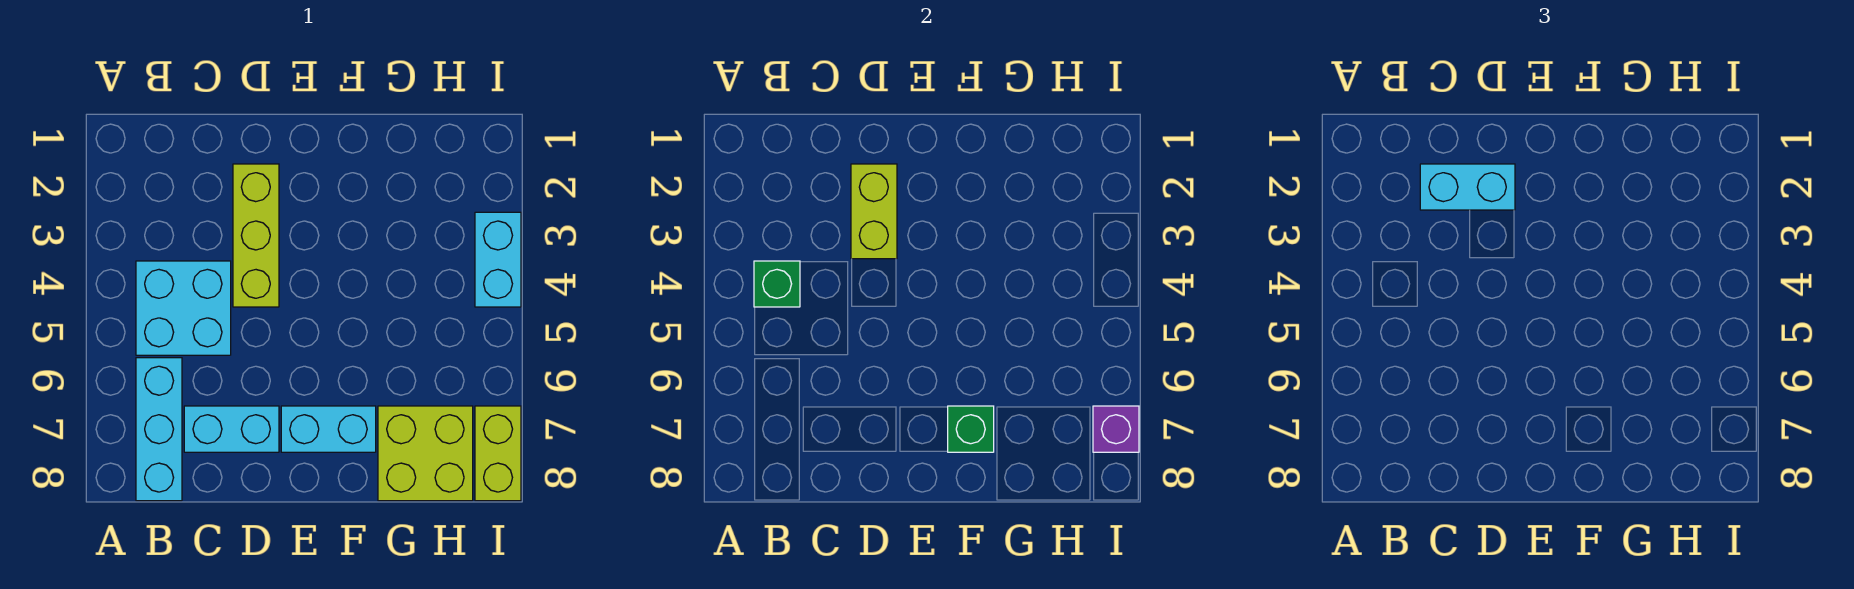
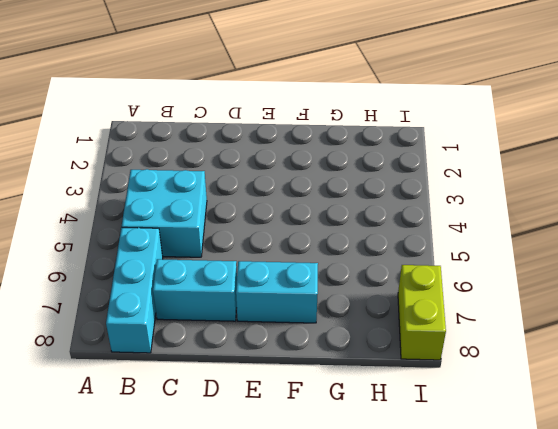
none -> lime brick D2:D4 level 1
none -> lime brick G7:H8 level 1
none -> cyan brick I3:I4 level 1

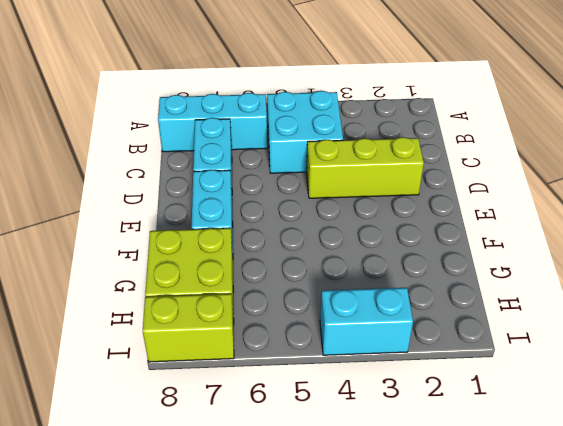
none -> green brick B4 level 2
none -> lime brick D2:D3 level 2
none -> green brick F7 level 2

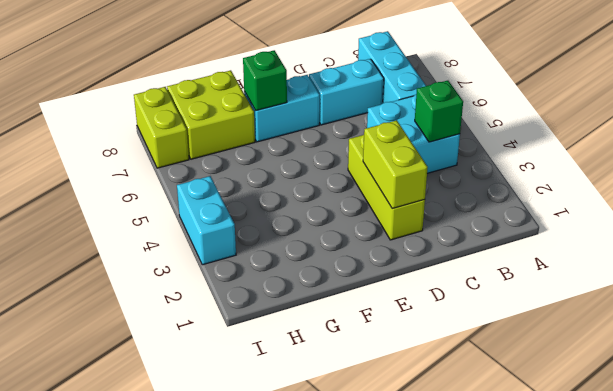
none -> purple brick I7 level 2
none -> cyan brick C2:D2 level 3

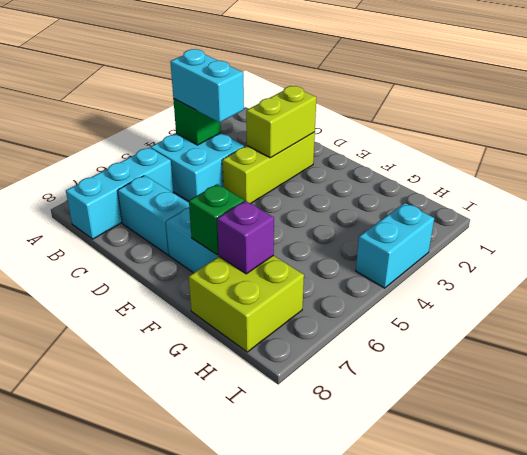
cyan brick B4:C4 level 3 -> cyan brick C2:D2 level 3
purple brick G7 level 2 -> purple brick I7 level 2
none -> lime brick I7:I8 level 1

